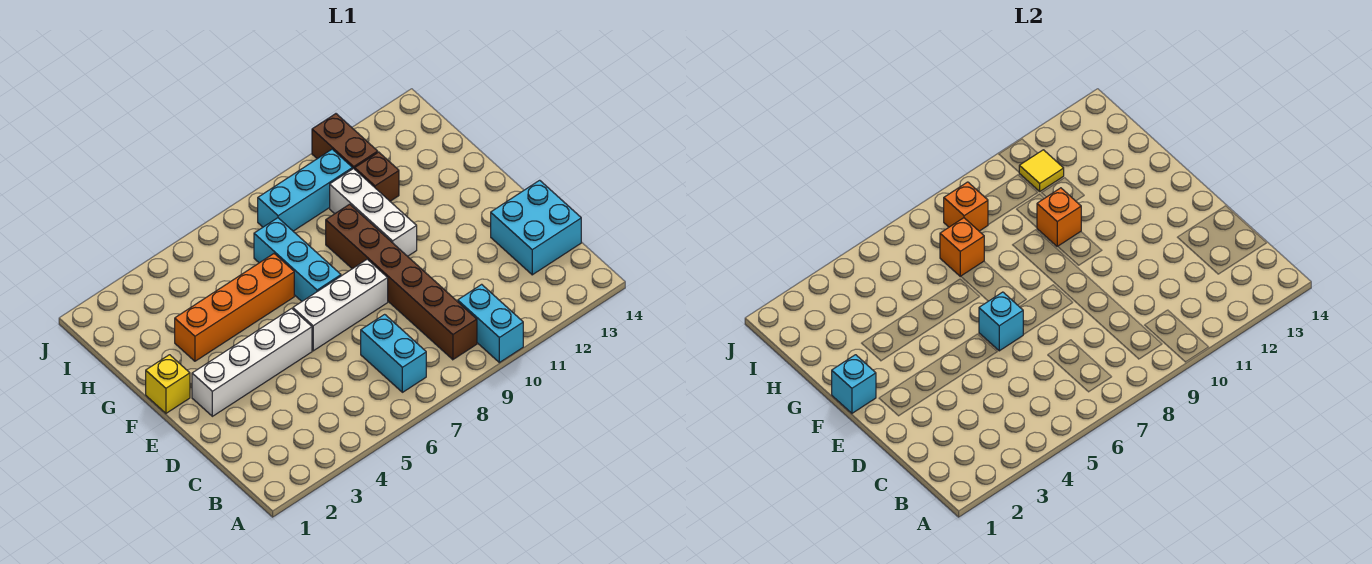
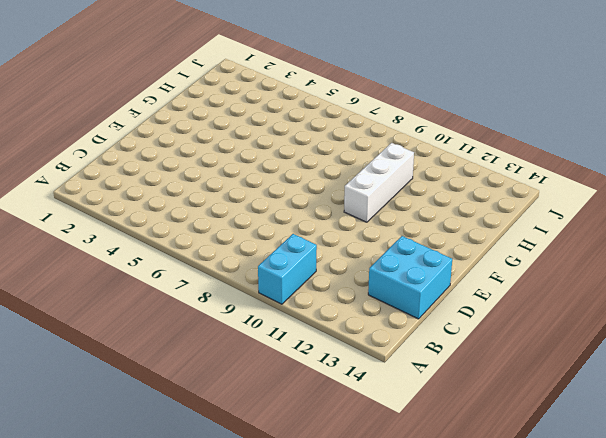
none -> cyan brick B7:C7 level 1
none -> brown brick B9:G9 level 1
none -> white brick E2:E5 level 1

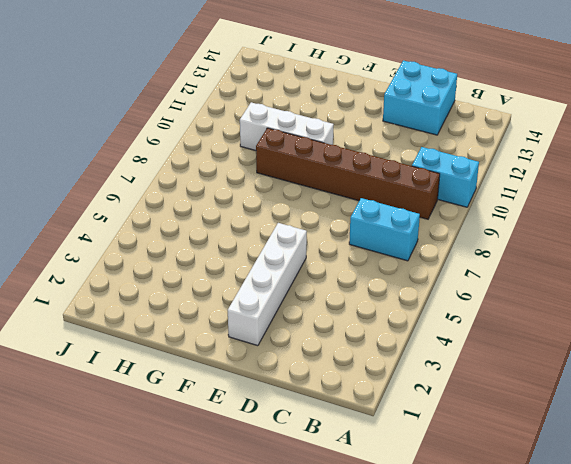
none -> white brick E6:E8 level 1
none -> yellow brick F1 level 1
none -> cyan brick F7:H7 level 1

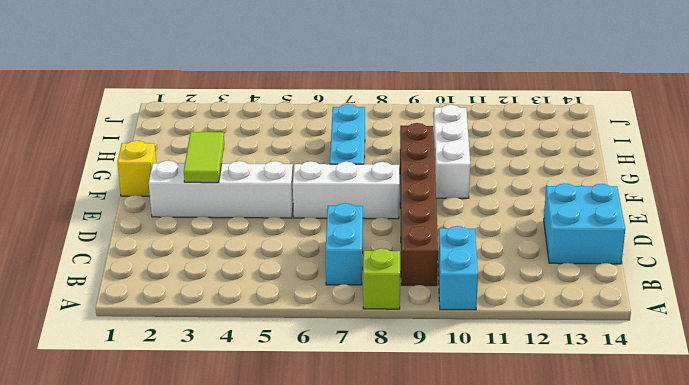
lime brick A8 level 1 -> none
lime tile E3:F3 level 2 -> none
none -> orange brick G3:G6 level 1
none -> brown brick H11 level 1
none -> cyan brick I8:I10 level 1

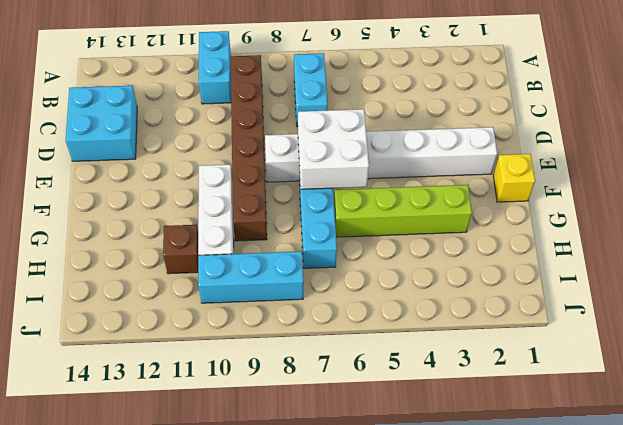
white brick E6:F7 level 2 -> cyan brick E6 level 2
lime brick G3:G6 level 1 -> orange brick G3:G6 level 1
none -> brown brick I11:J11 level 1
none -> cyan brick F1 level 2
none -> orange brick G10 level 2

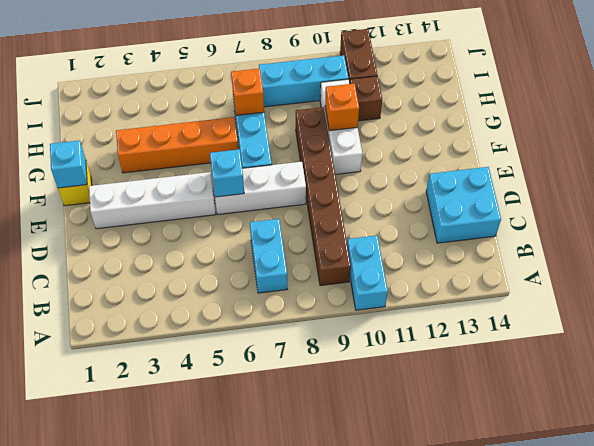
none -> orange brick I8 level 2
none -> yellow tile I11 level 2

